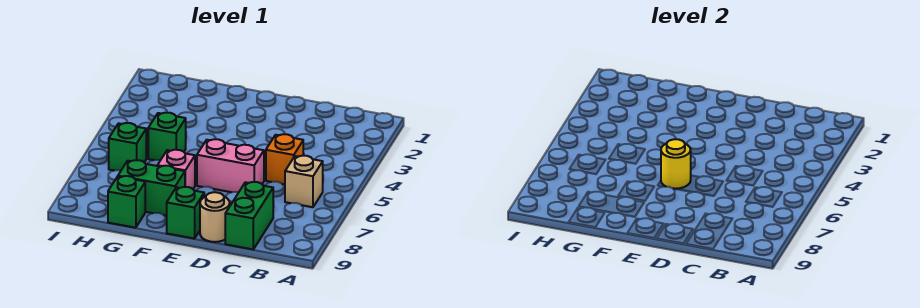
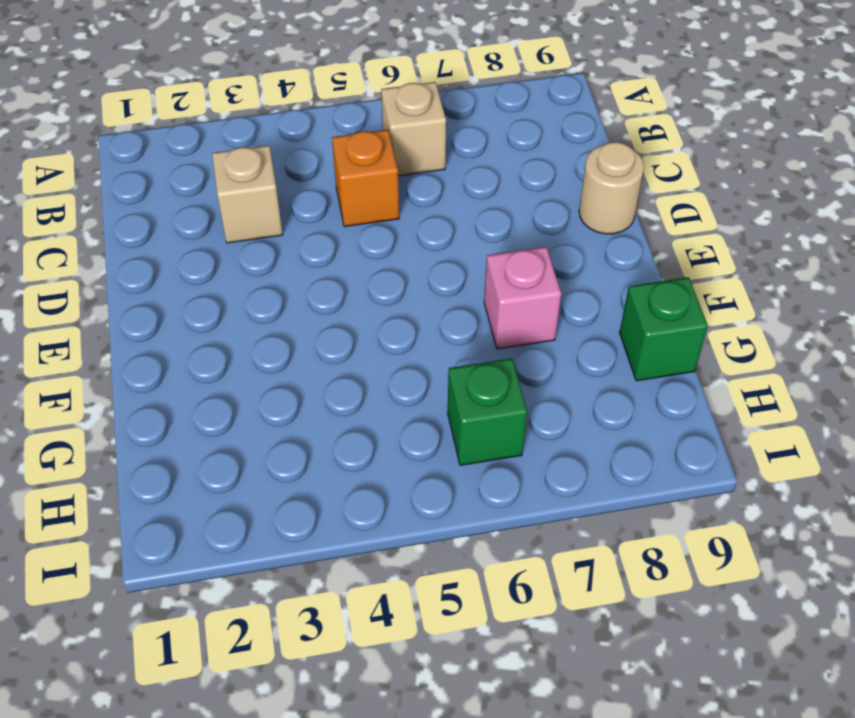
tan brick C3 level 1 -> none
none -> green brick C8:C9 level 1
none -> pink brick D6:E6 level 1
none -> green brick E9 level 1

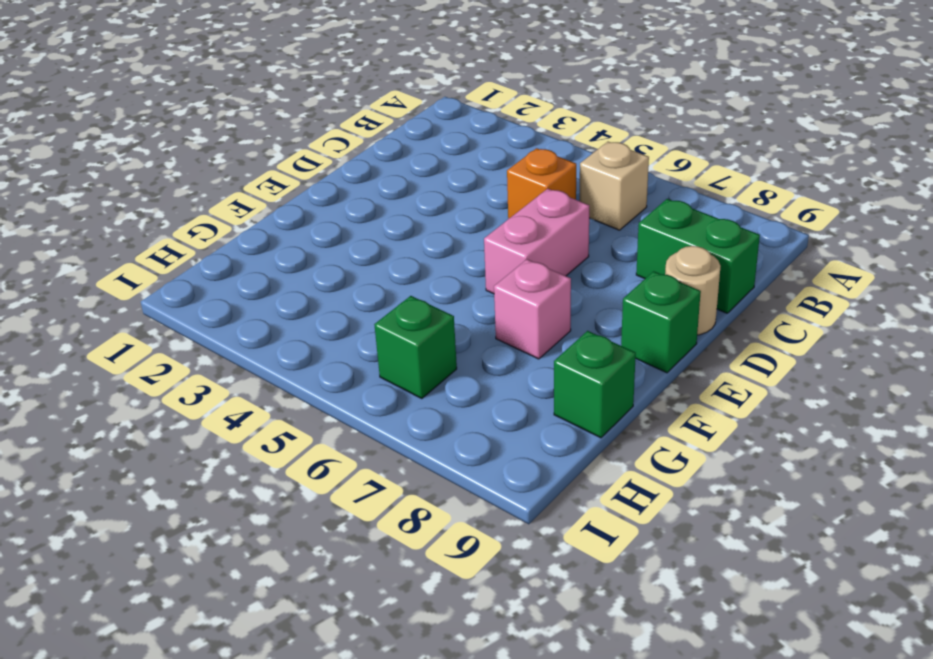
none -> green brick F8:G8 level 1
none -> green brick G5 level 1
none -> yellow round brick E6 level 2

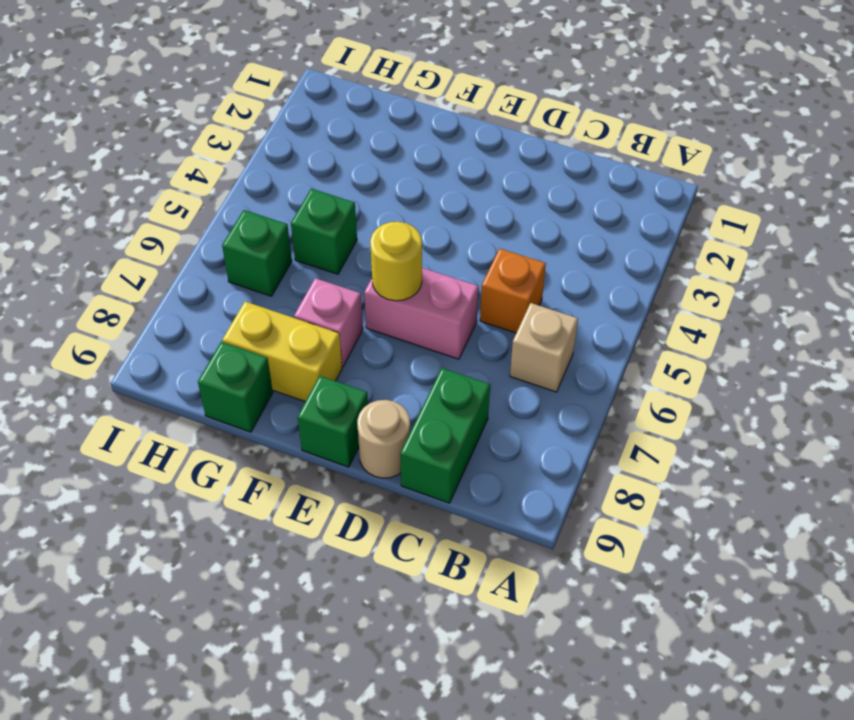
yellow brick F8:G8 level 1 -> green brick F8:G8 level 1

